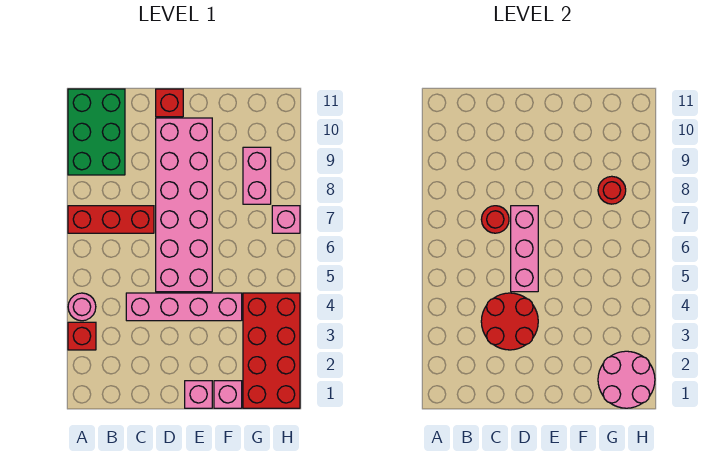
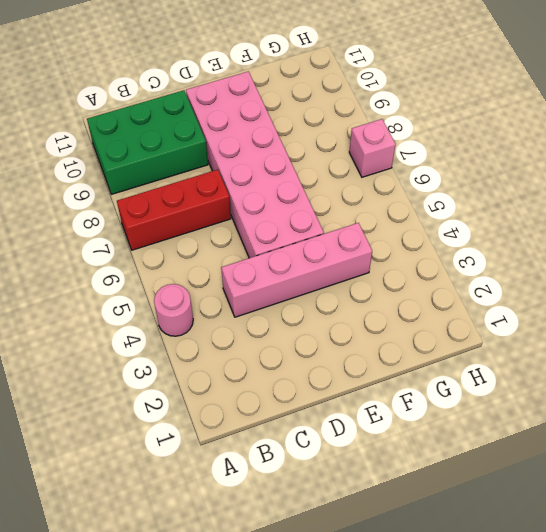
green brick A9:C10 level 1 -> green brick A9:B11 level 1
none -> red brick A3 level 1
none -> red brick D11 level 1
none -> pink brick E1 level 1

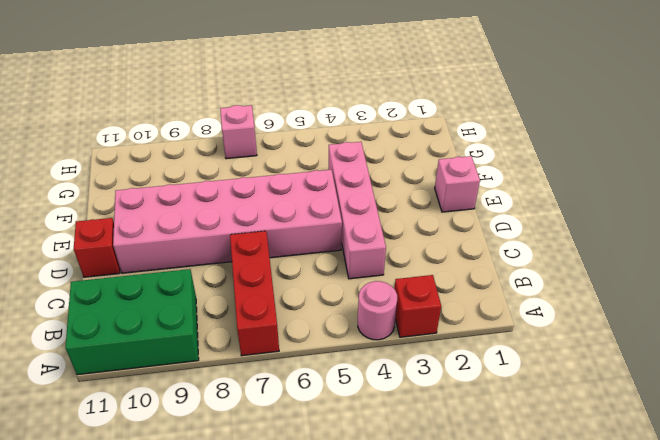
none -> pink brick F1 level 1
none -> red brick G1:H4 level 1
none -> pink brick G8:G9 level 1

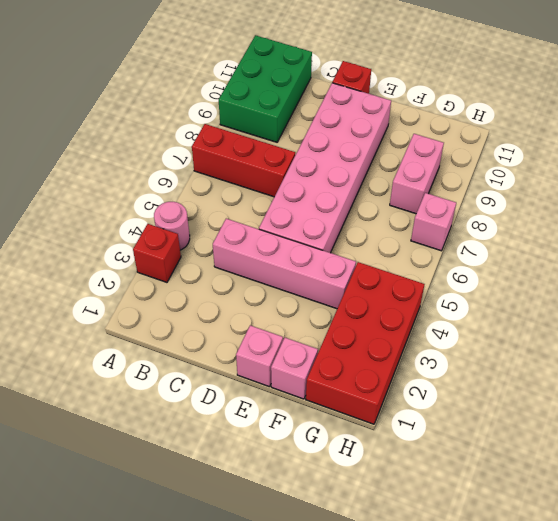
none -> red round brick C3:D4 level 2
none -> red round brick C7 level 2
none -> pink brick D5:D7 level 2

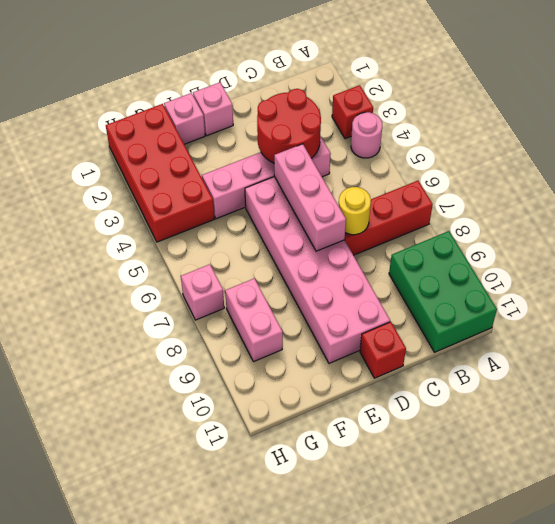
yellow round brick C7 level 2 -> red round brick C7 level 2
none -> pink round brick G1:H2 level 2
none -> red round brick G8 level 2

